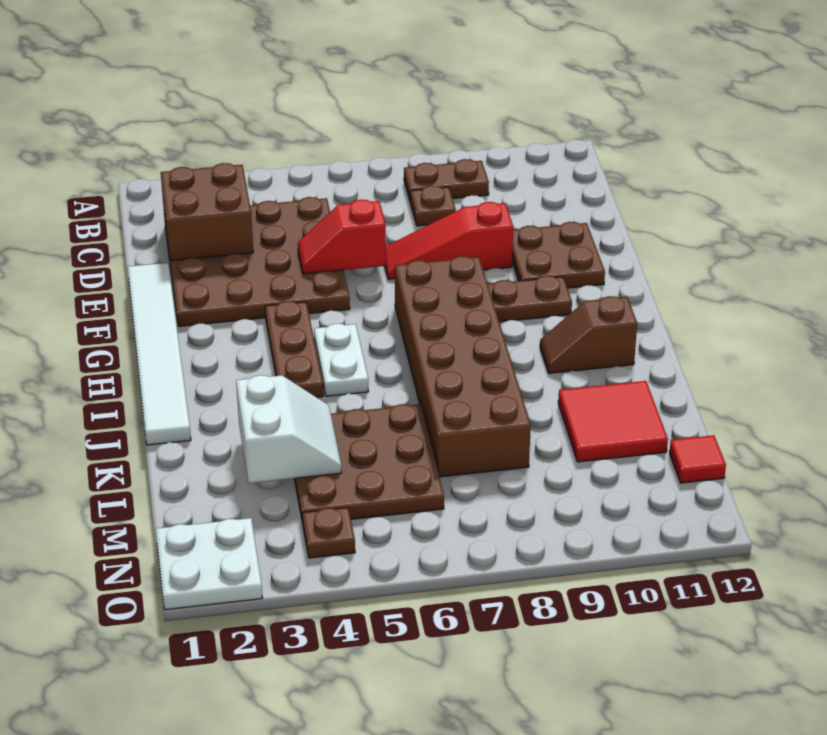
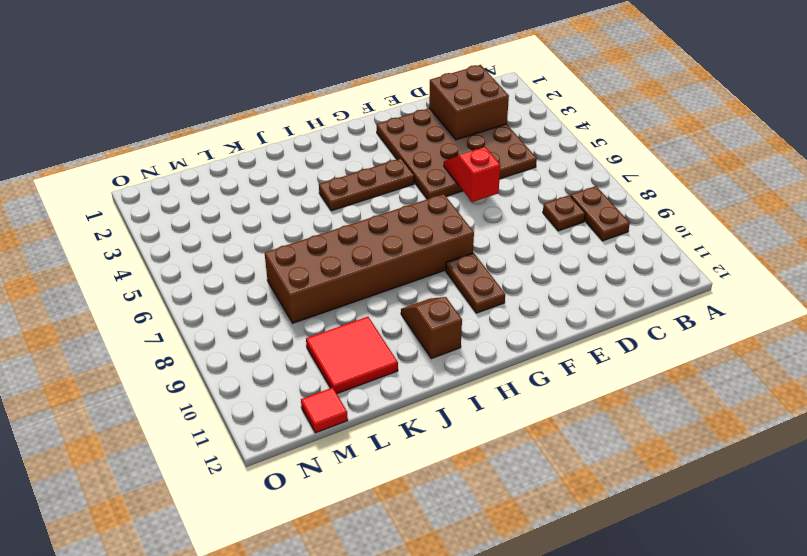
none -> white tile E1:J1 level 1
none -> red slope E7:E9 level 1 top 9
none -> brown plate E10:F11 level 1

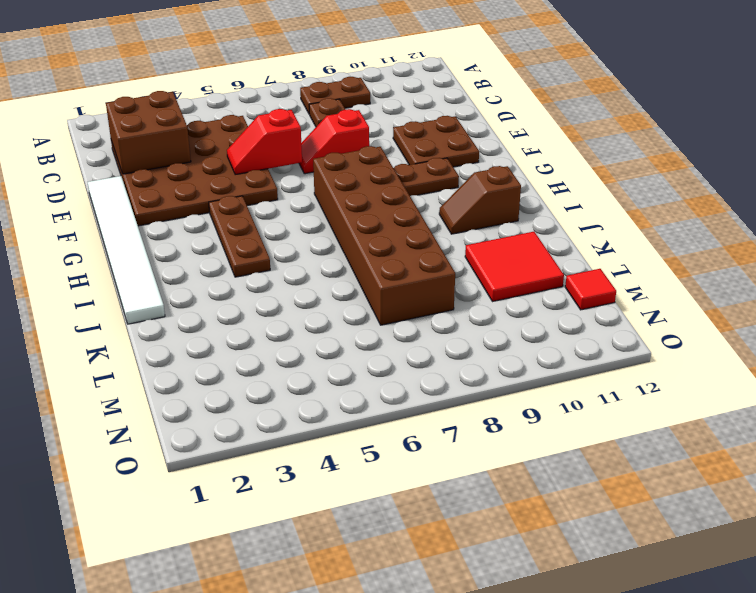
red slope E7:E8 level 1 top 8 -> red slope E7:E9 level 1 top 9
none -> white plate H5:I5 level 1
none -> brown plate K4:M6 level 1
none -> white plate N1:O2 level 1

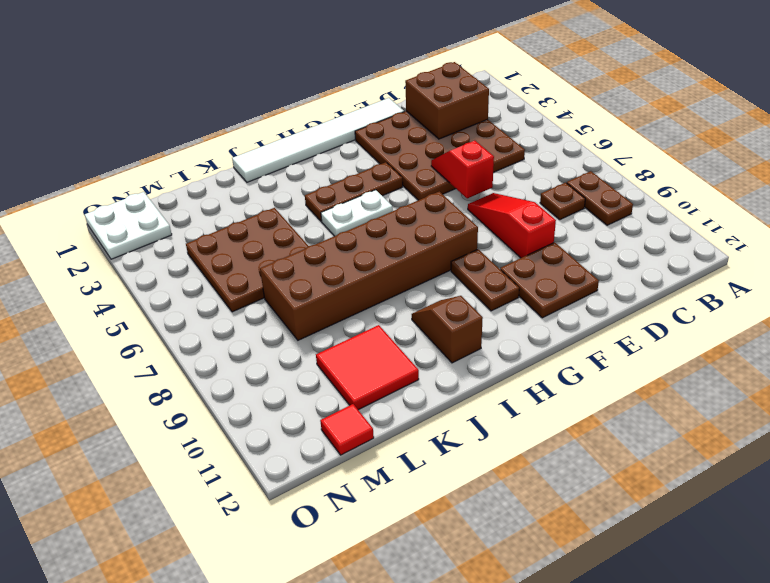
none -> brown plate N4 level 1
none -> white slope K3:L4 level 2 top 3

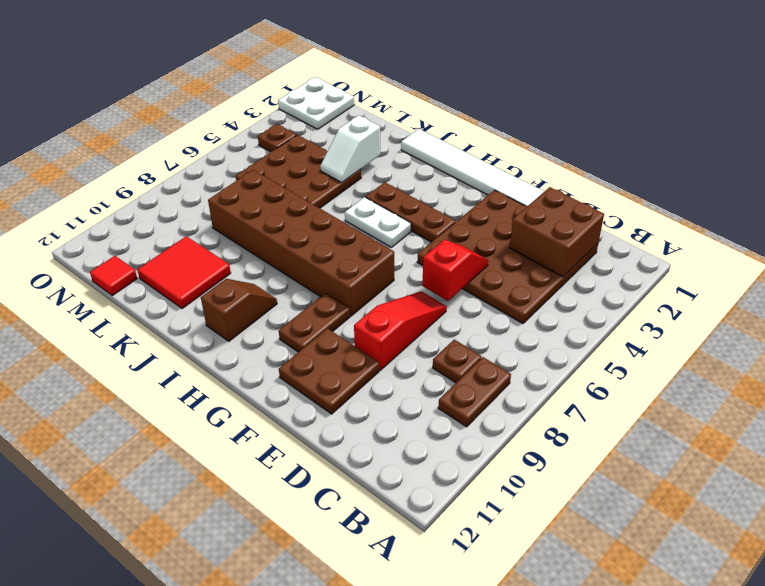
white slope K3:K4 level 2 top 3 -> white slope K3:L4 level 2 top 3

